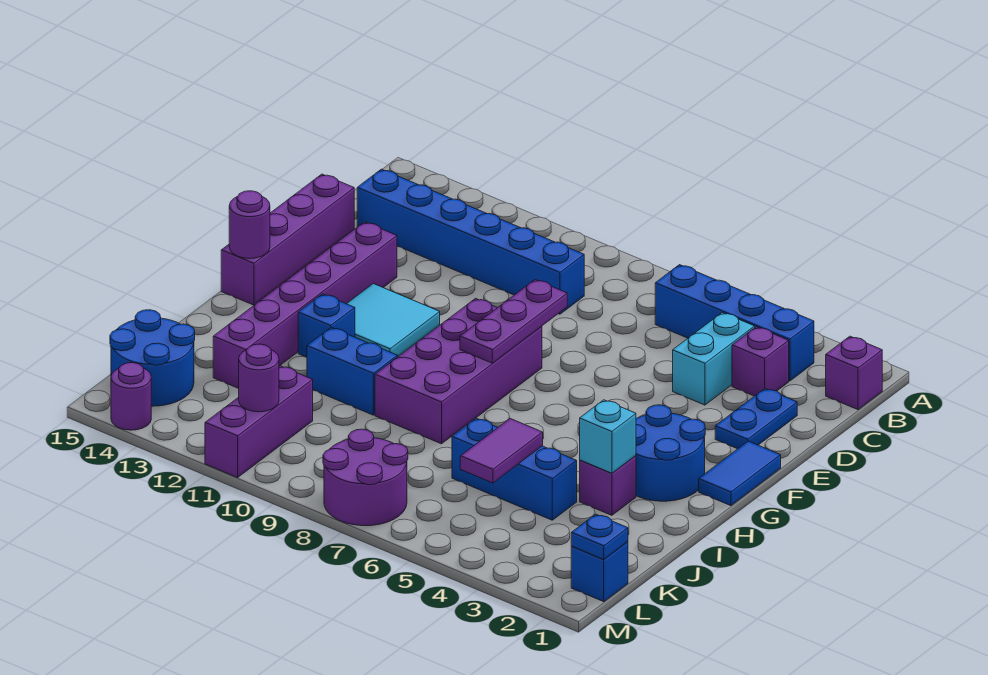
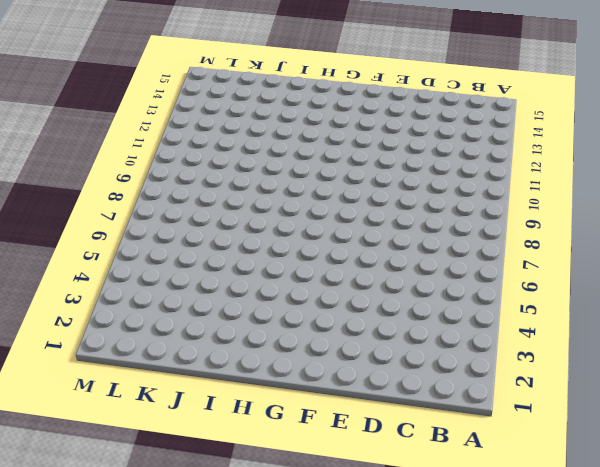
none -> purple brick B1 level 1
none -> blue brick B3:B6 level 1
none -> purple brick C3 level 1

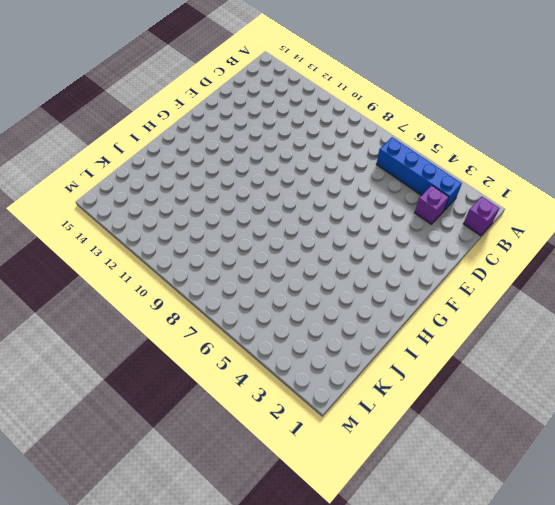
none -> cyan brick C4:D4 level 1
none -> blue brick C9:C14 level 1
none -> blue plate D2:E2 level 1

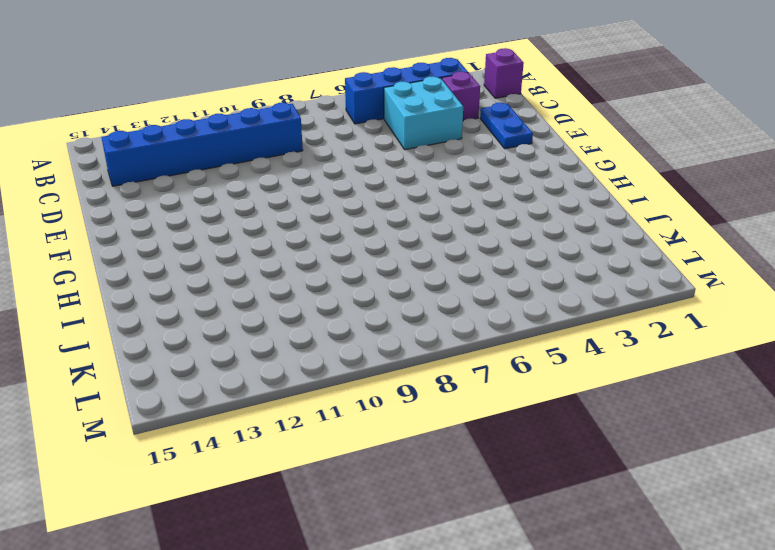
cyan brick C4:D5 level 1 -> cyan brick C4:D4 level 1
none -> purple brick D15:G15 level 1
none -> purple brick E13:J13 level 1
none -> blue tile F1:G1 level 1

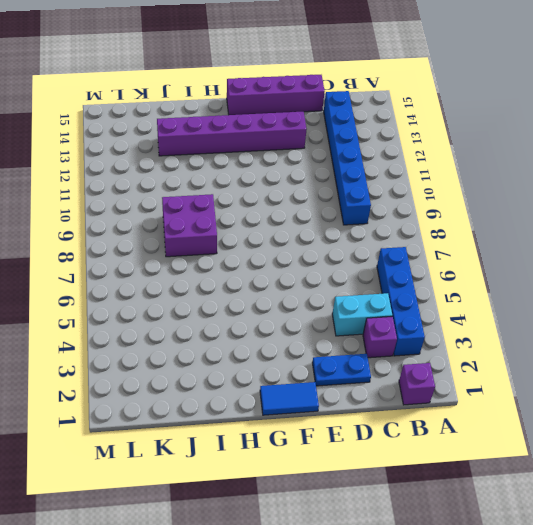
purple brick I8:J9 level 1 -> purple brick F8:I9 level 1
none -> cyan tile F11:G12 level 1
none -> blue round brick G2:H3 level 1
none -> blue brick H12 level 1

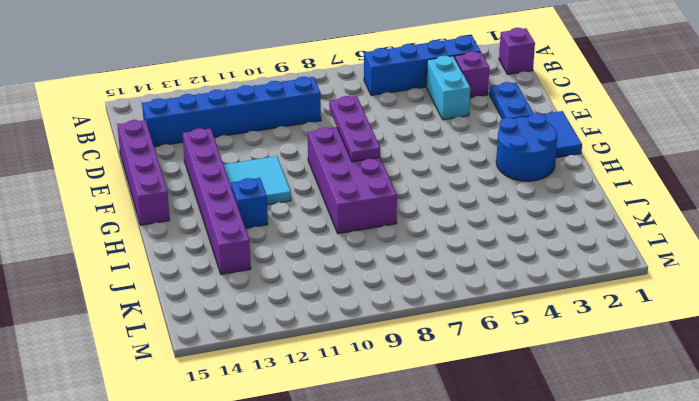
none -> purple brick I3 level 1
none -> blue brick I10:I11 level 1
none -> blue brick J4:J6 level 1

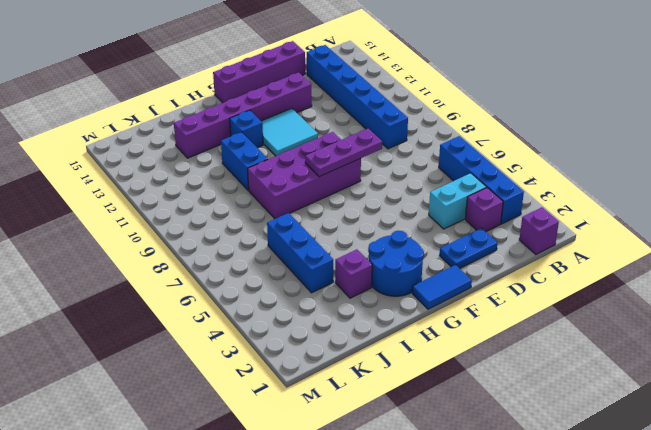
none -> purple brick K11:M11 level 1
none -> blue round brick K14:L15 level 1
none -> blue brick L1 level 1

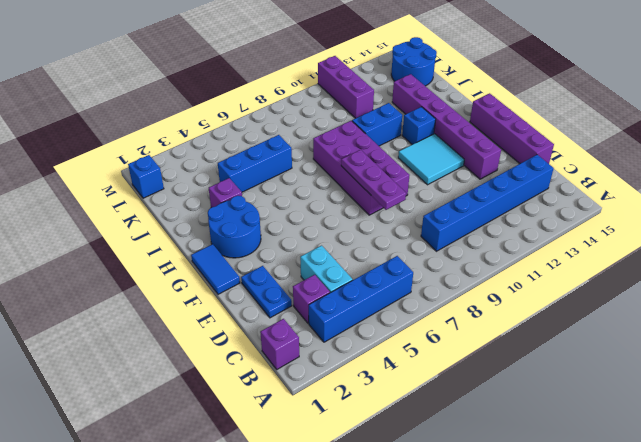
none -> purple round brick L7:M8 level 1
none -> purple round brick M14 level 1
none -> purple round brick G15 level 2

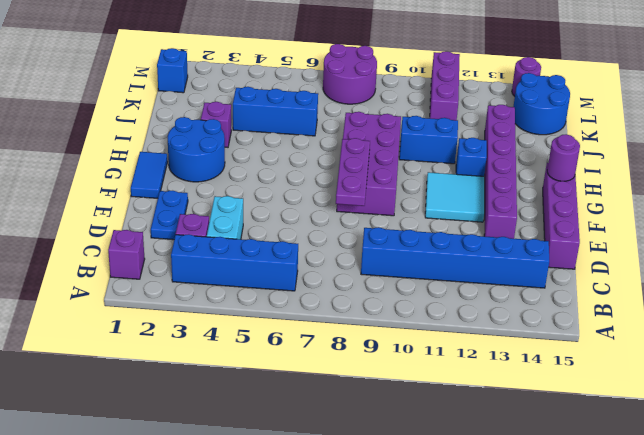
none -> cyan brick I3 level 2
none -> purple tile J5:K5 level 2
none -> blue plate L1 level 2

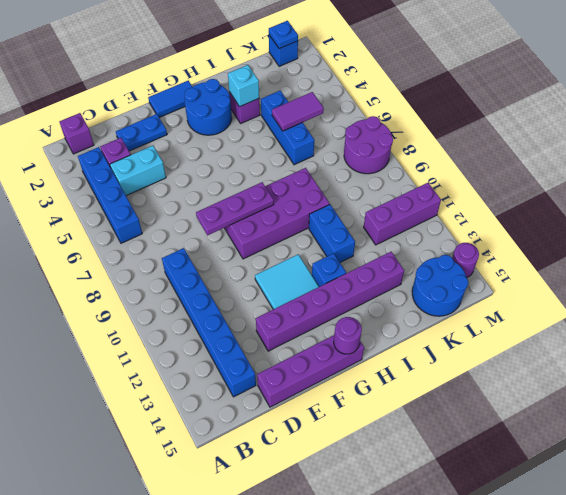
none -> purple round brick L11 level 2

